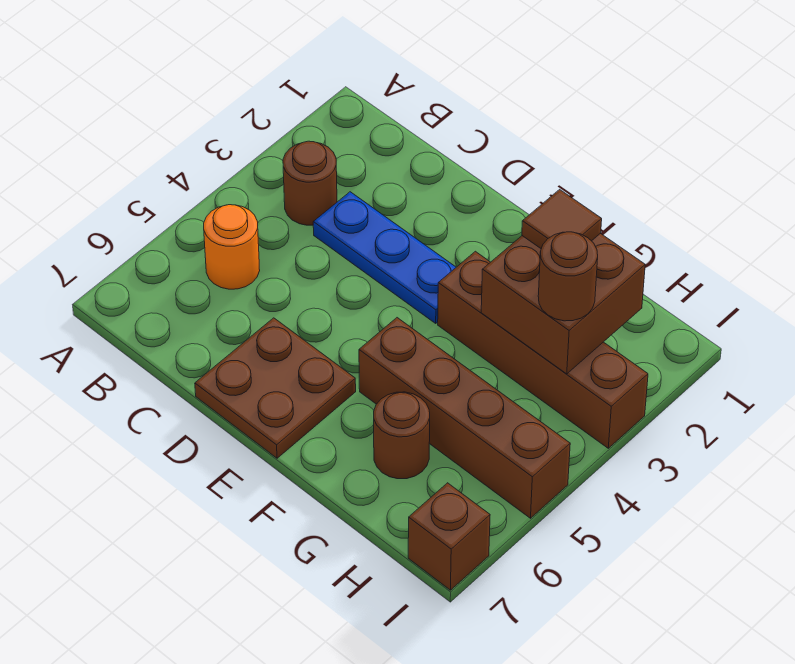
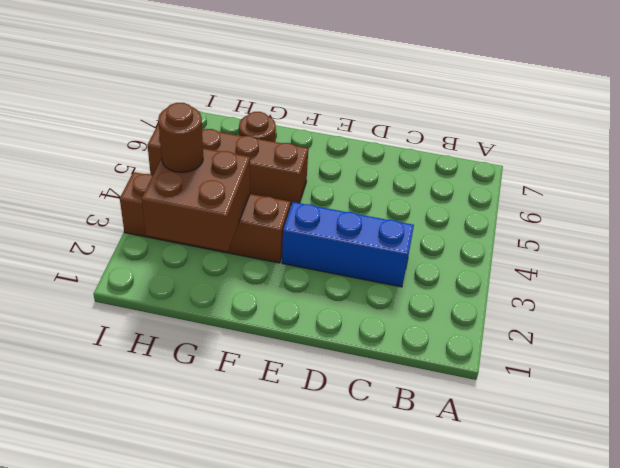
blue brick C3:E3 level 1 -> blue plate C3:E3 level 1
none -> brown round brick B3 level 1
none -> orange round brick B5 level 1

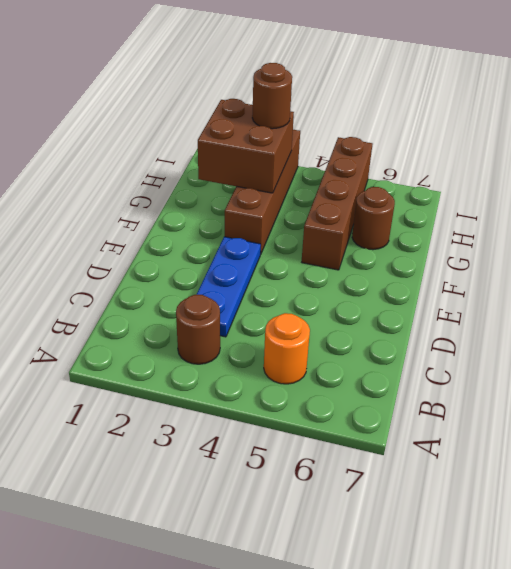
none -> brown plate D6:E7 level 1
none -> brown brick I7 level 1

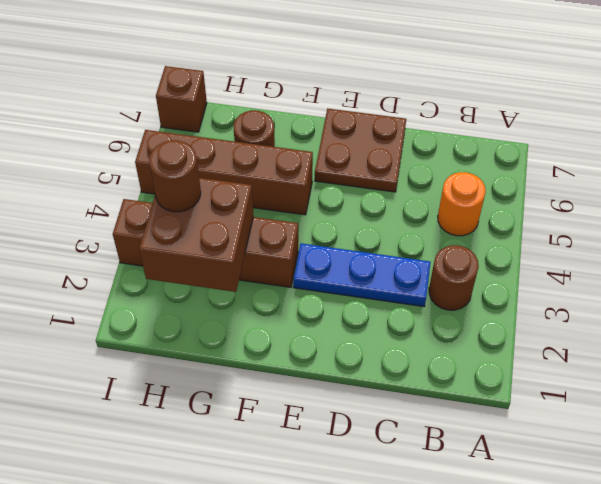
none -> brown tile G2 level 3

